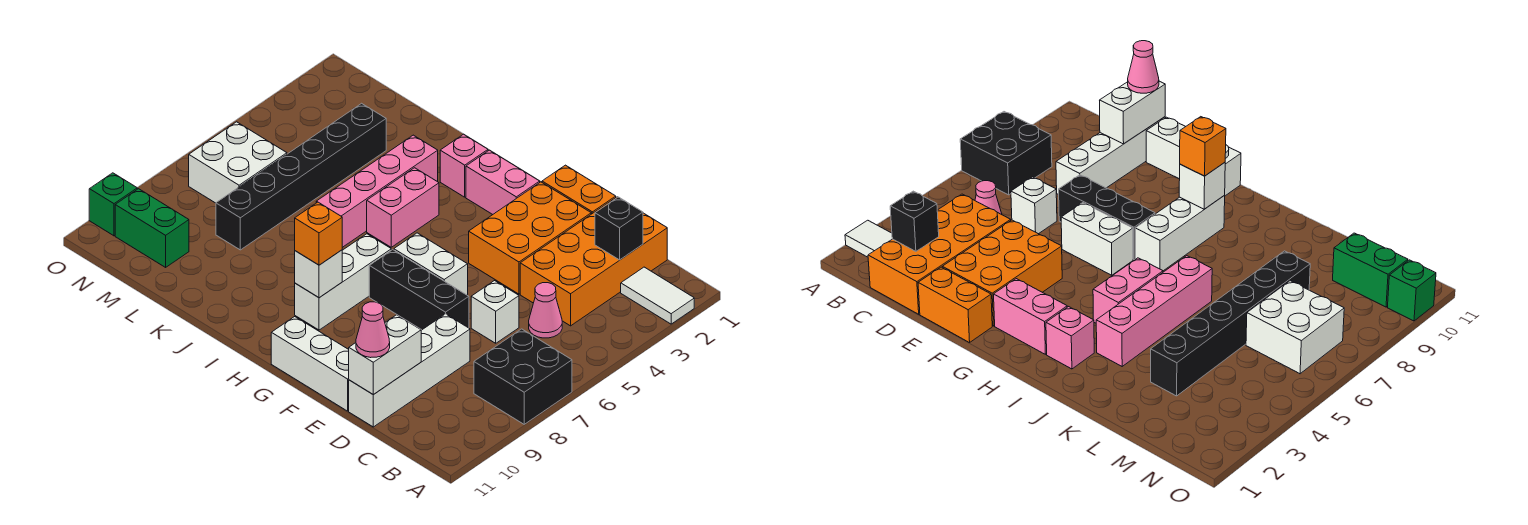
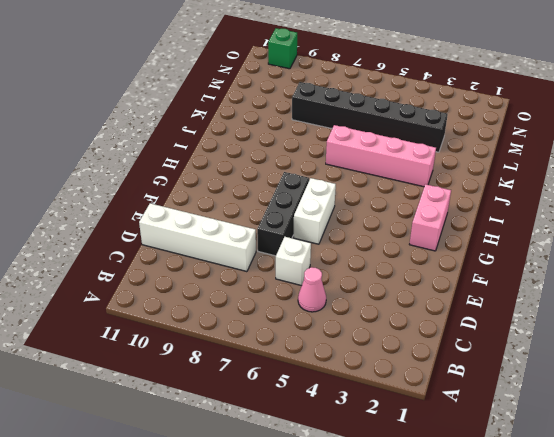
none -> white tile A2:B2 level 1
none -> black brick A7:B8 level 1
none -> orange brick C1:D4 level 1

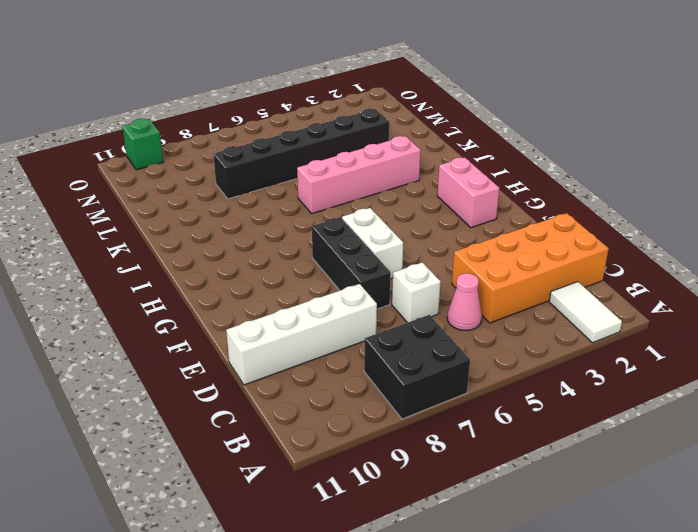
none -> orange brick E1:F1 level 1
none -> orange brick E2:F4 level 1
none -> white brick E11:G11 level 1

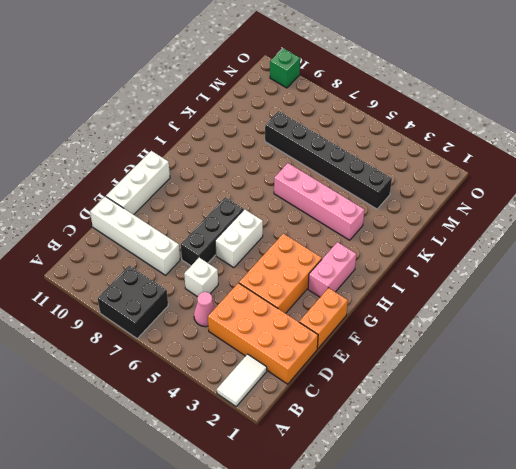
orange brick E3:G4 level 1 -> orange brick E2:F4 level 1
none -> white brick H7:H9 level 1
none -> pink brick I2 level 1
none -> pink brick I4:I5 level 1

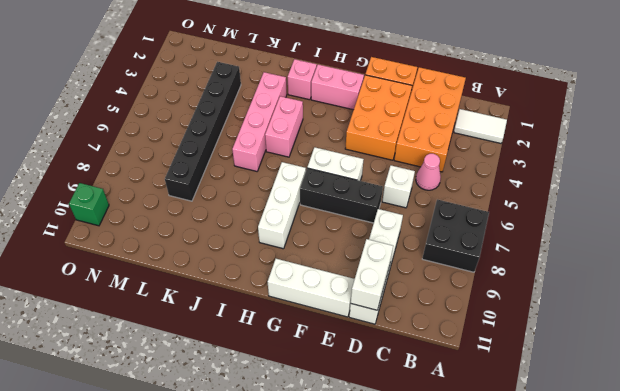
none -> white brick M6:N7 level 1
none -> green brick M10:N10 level 1
none -> black brick C2 level 2

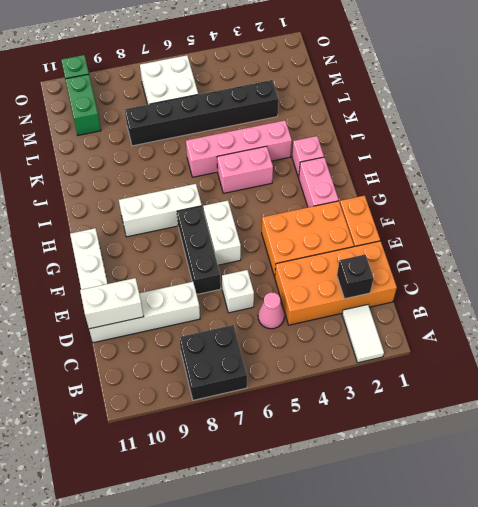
none -> white brick H9 level 2
none -> pink cone D11 level 3
none -> orange brick H9 level 3

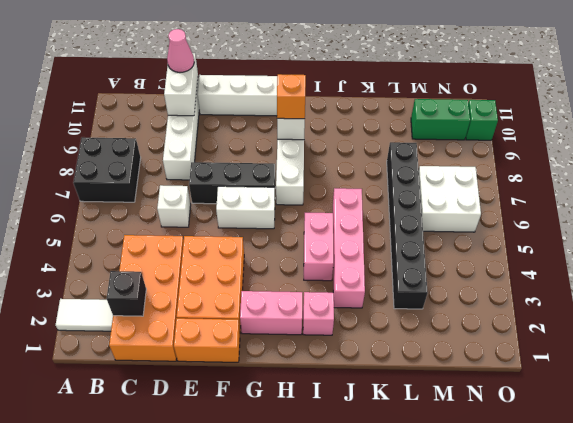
none -> pink cone C5 level 1

